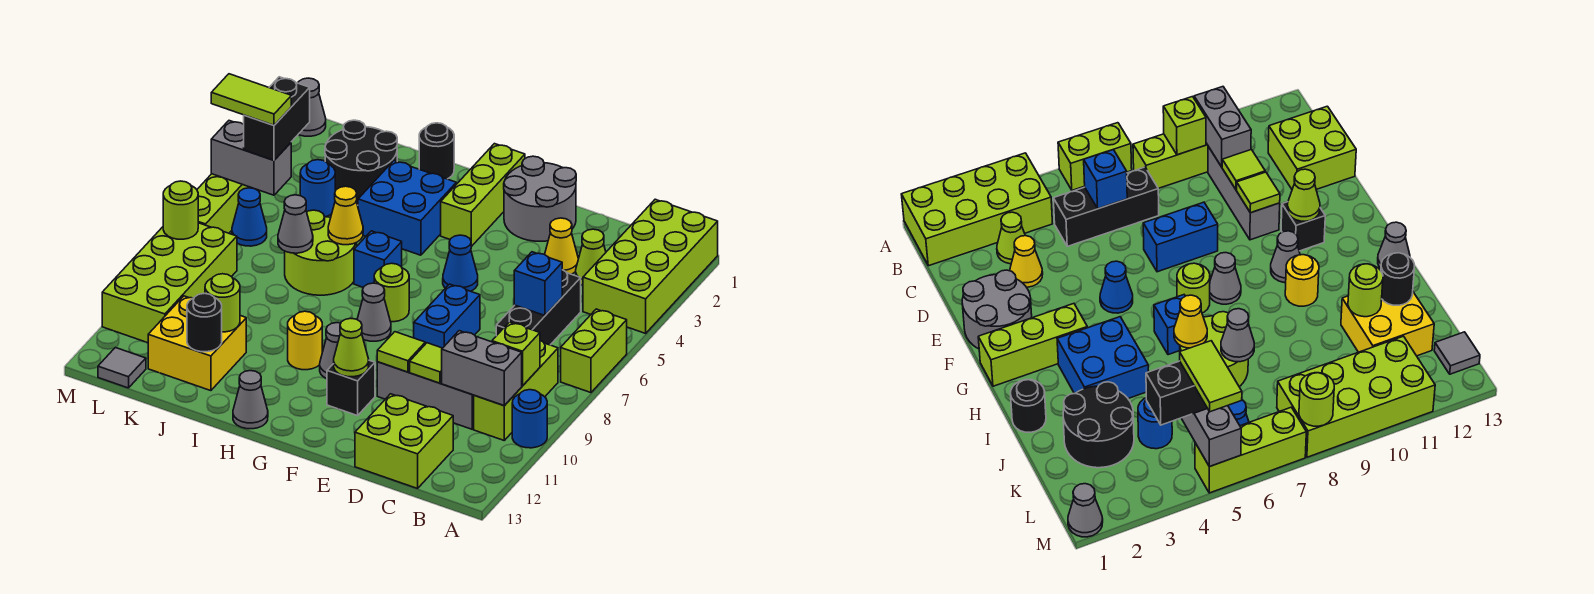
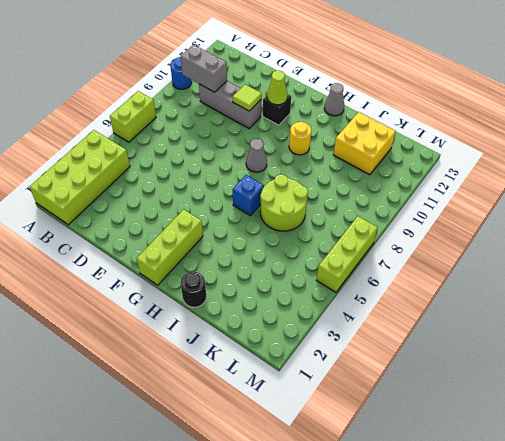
none -> lime brick B8:B10 level 1
none -> lime cone C3 level 1
none -> black brick C5:C7 level 1
none -> lime brick C12:D13 level 1

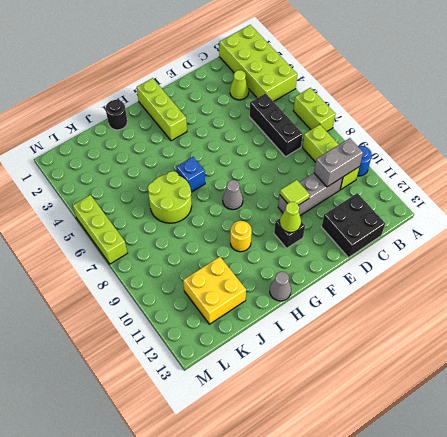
black brick C12:D13 level 1 -> lime brick C12:D13 level 1
none -> yellow cone D3 level 1
none -> grey round brick E1:F2 level 1
none -> blue brick E7:E8 level 1
none -> blue cone F5 level 1

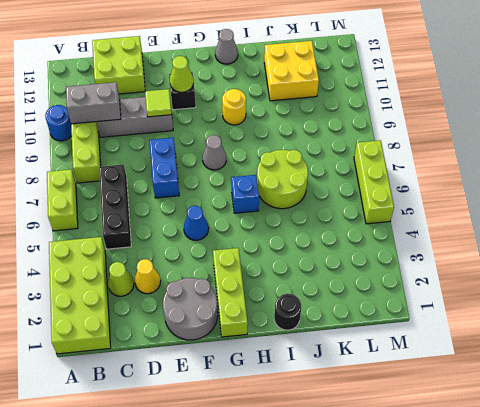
none -> lime round brick G7 level 1
none -> grey cone G10 level 1
none -> blue brick H3:I4 level 1
none -> black round brick J2:K3 level 1

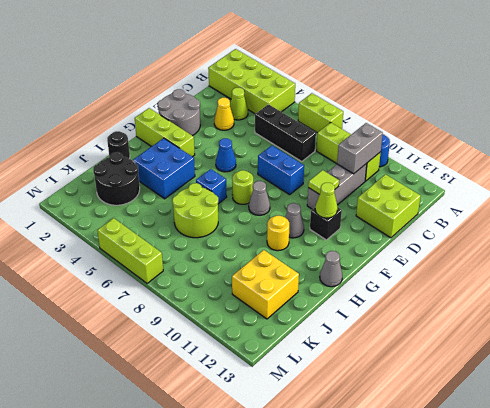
none -> blue round brick K4 level 1
none -> blue cone L6 level 1
none -> lime brick L8:M11 level 1
none -> grey tile L13 level 1

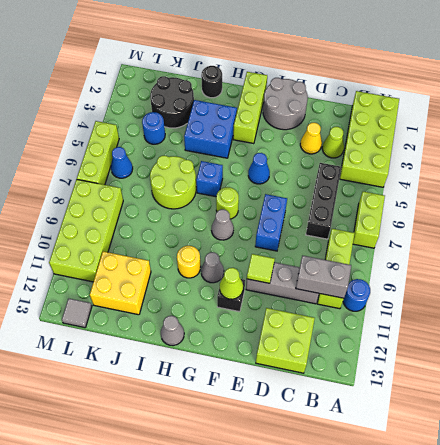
none -> grey cone M1 level 1
none -> lime brick B9 level 2
none -> blue brick C6 level 2
none -> lime tile D10 level 2

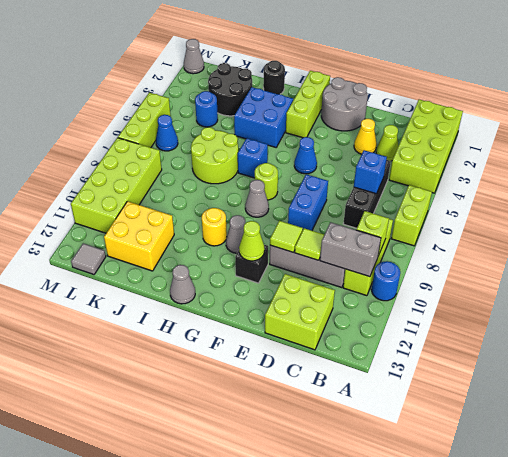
none -> yellow cone I6 level 2
none -> grey cone J7 level 2
none -> lime round brick J11 level 2
none -> black round brick J12 level 2

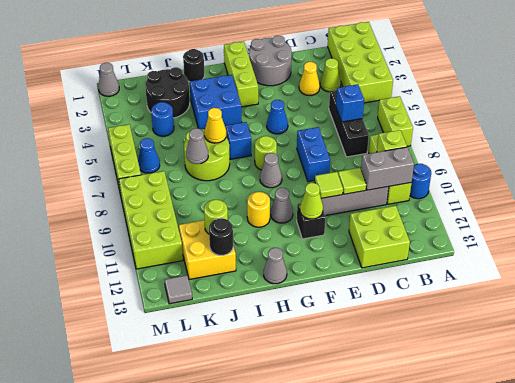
none -> grey brick L5:M5 level 2
none -> lime round brick M8 level 2
none -> black brick L4:L5 level 3
none -> lime tile L5:M5 level 4

